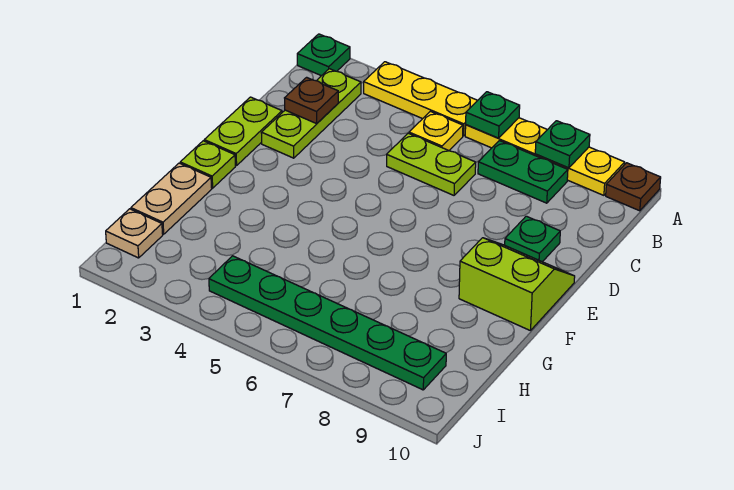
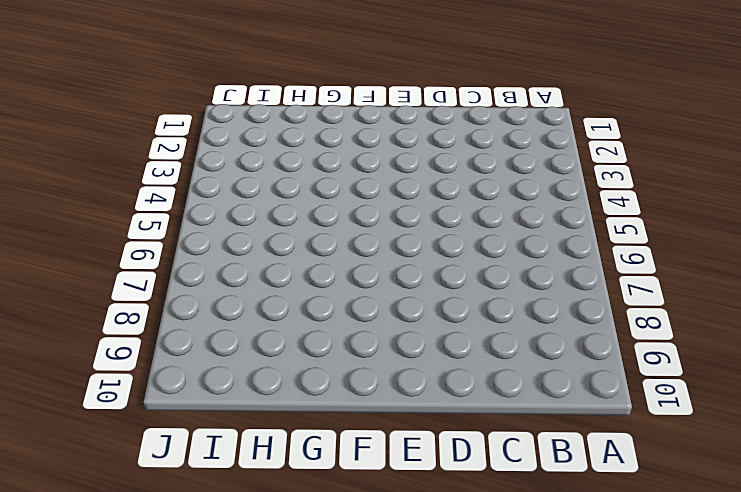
none -> green plate A1 level 1
none -> yellow plate A3:A5 level 1
none -> yellow plate A6:A9 level 1

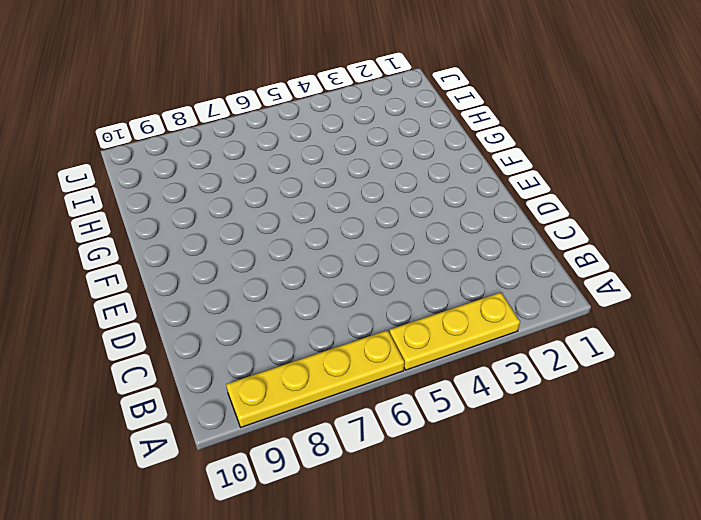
none -> green plate A1 level 1
none -> brown plate A10 level 1
none -> lime plate B2:D2 level 1

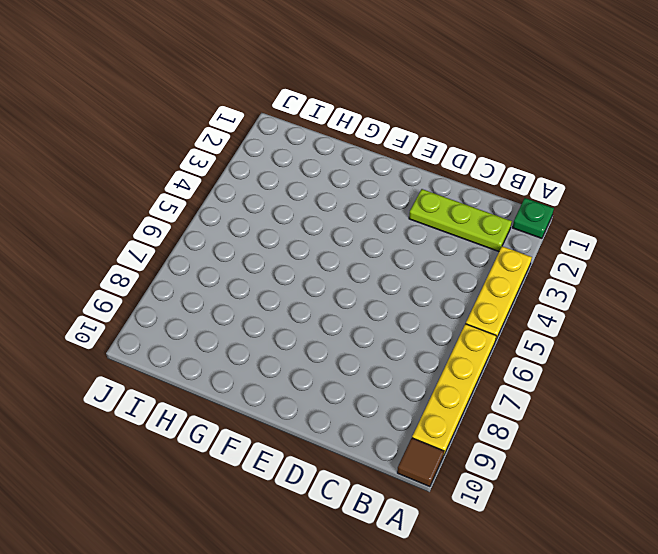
brown tile A10 level 1 -> brown plate A10 level 1
none -> yellow plate B5 level 1
none -> green plate B7:B8 level 1
none -> lime plate C5:C6 level 1

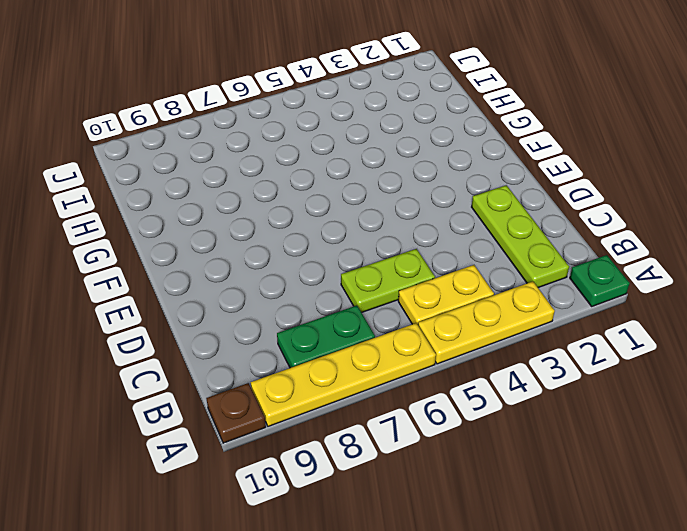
yellow plate B4:B5 level 1 -> yellow plate B5 level 1
none -> lime plate D1:E1 level 1
none -> green plate D9 level 1
none -> lime slope E9:F10 level 1 top F

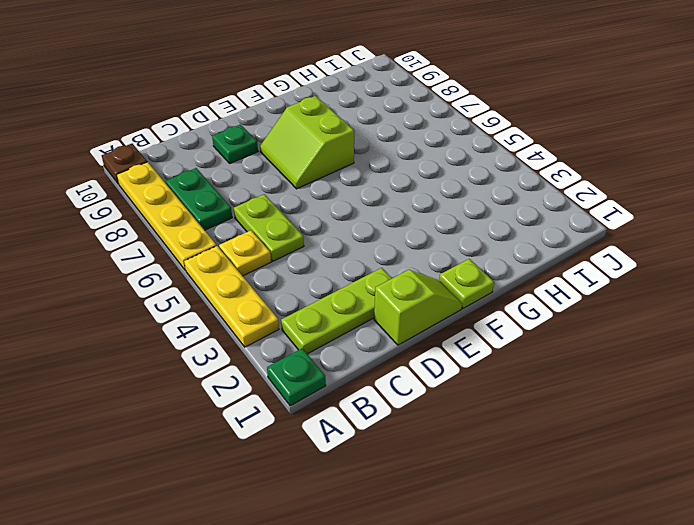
lime slope D1:E1 level 1 top D -> lime plate D1:E1 level 1
lime slope E7:F8 level 1 top F -> lime slope E9:F10 level 1 top F
none -> tan plate G1:H1 level 1
none -> tan plate I1 level 1
none -> green plate I4:I9 level 1

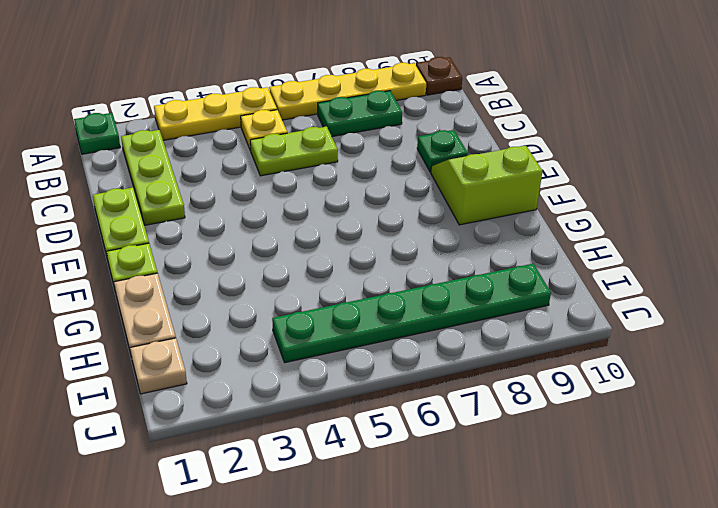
none -> green plate A6 level 2
none -> green plate A8 level 2
none -> brown plate C2 level 2

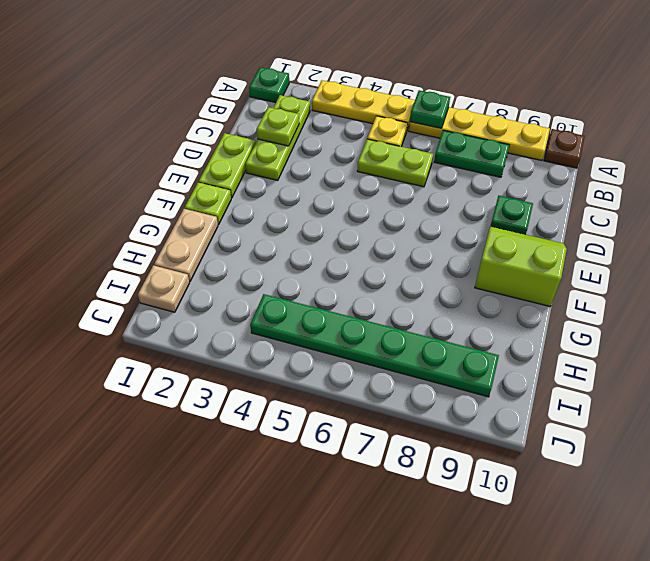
lime plate C2 level 2 -> brown plate C2 level 2
none -> green plate A8 level 2

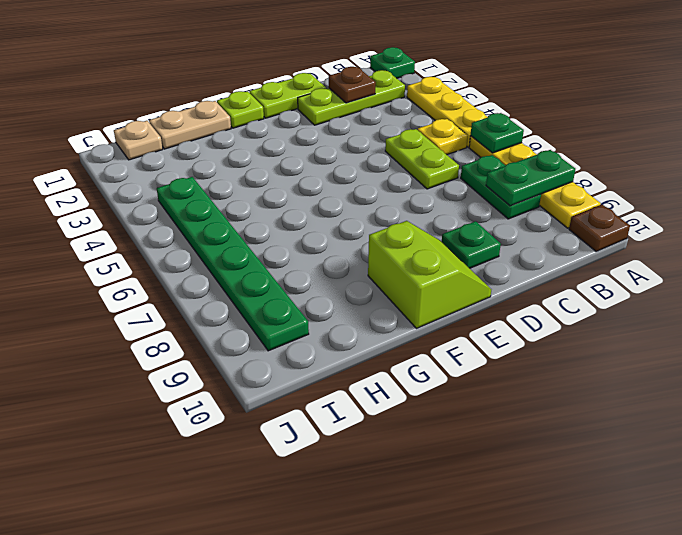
green plate A8:B8 level 2 -> green plate A8 level 2

